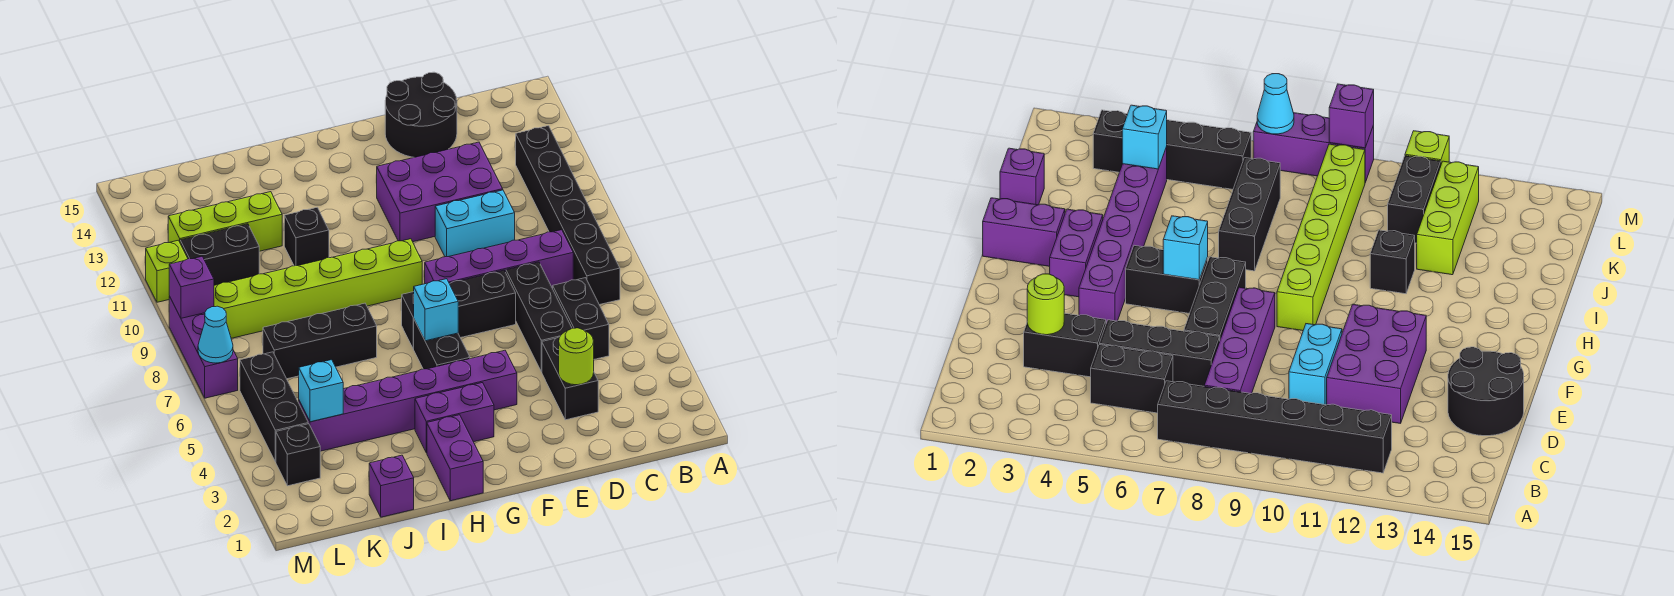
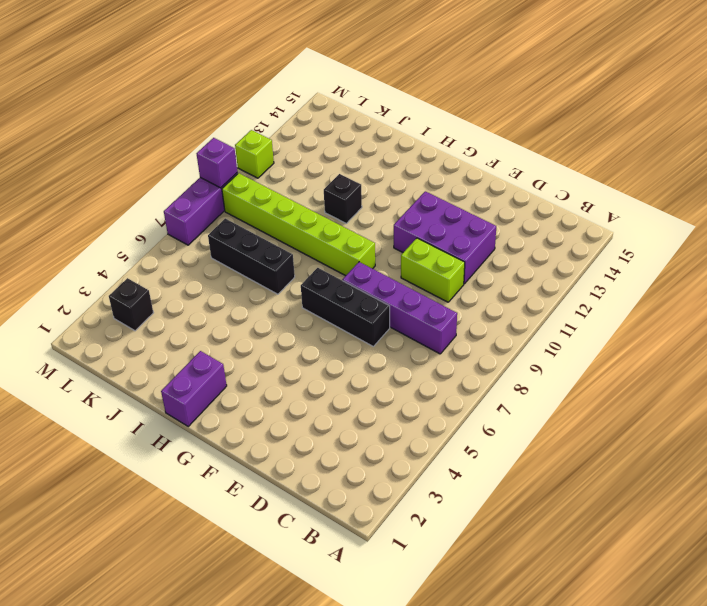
lime brick D10:E10 level 1 -> cyan brick D10:E10 level 1
none -> black brick B7:B12 level 1
none -> black brick C5:C6 level 1
none -> black brick D3:D4 level 1

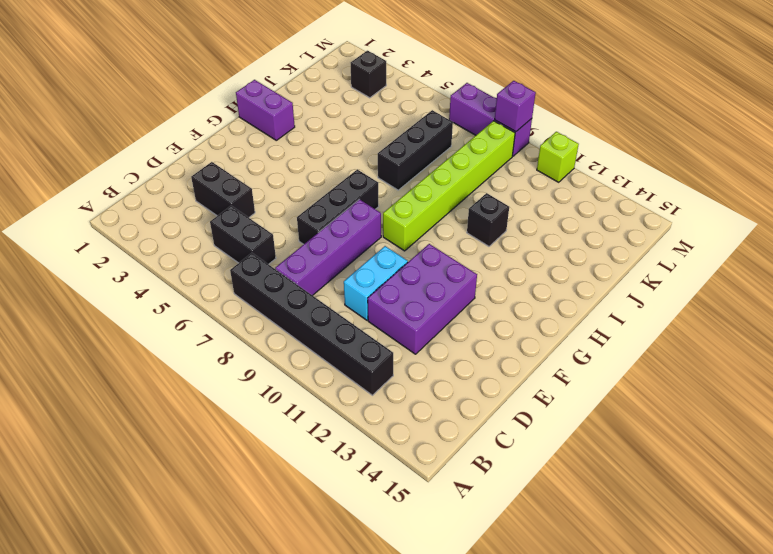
none -> black brick D5:D7 level 1
none -> black round brick D14:E15 level 1
none -> purple brick F4:K4 level 1

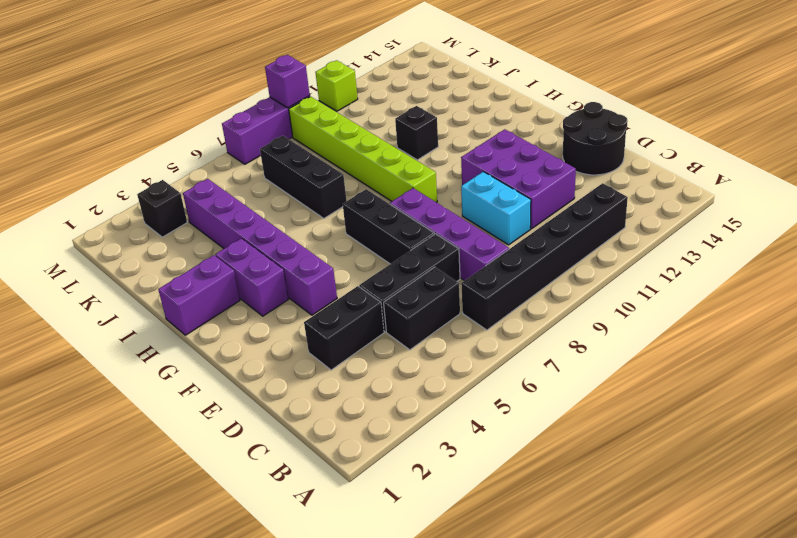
none -> black brick G5:G6 level 1
none -> purple brick J1 level 1
none -> lime brick J12:L12 level 1

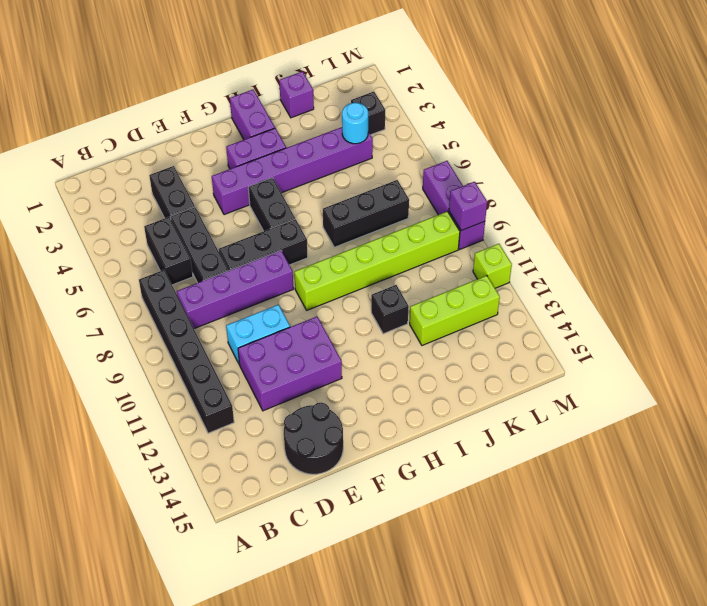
cyan round brick K4 level 2 -> cyan brick K4 level 2
none -> black brick K11:L11 level 1
none -> black brick L4:L6 level 1
none -> lime round brick D3 level 2

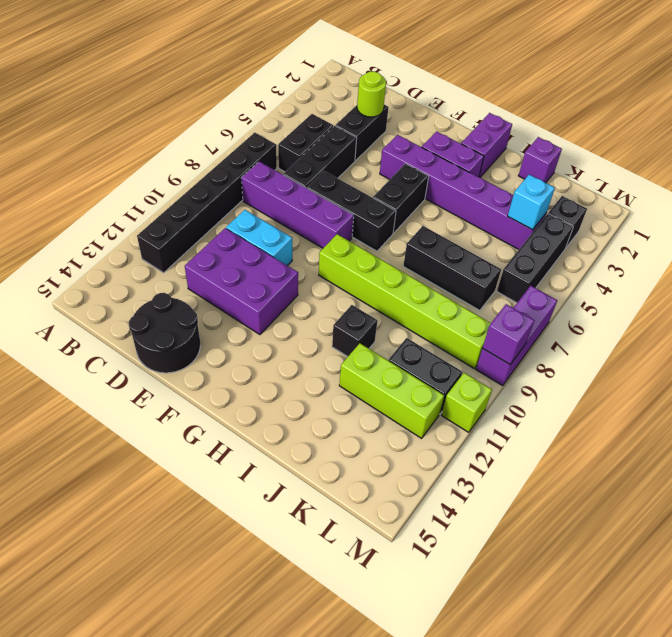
none -> cyan brick G6 level 2
none -> cyan cone M7 level 2

